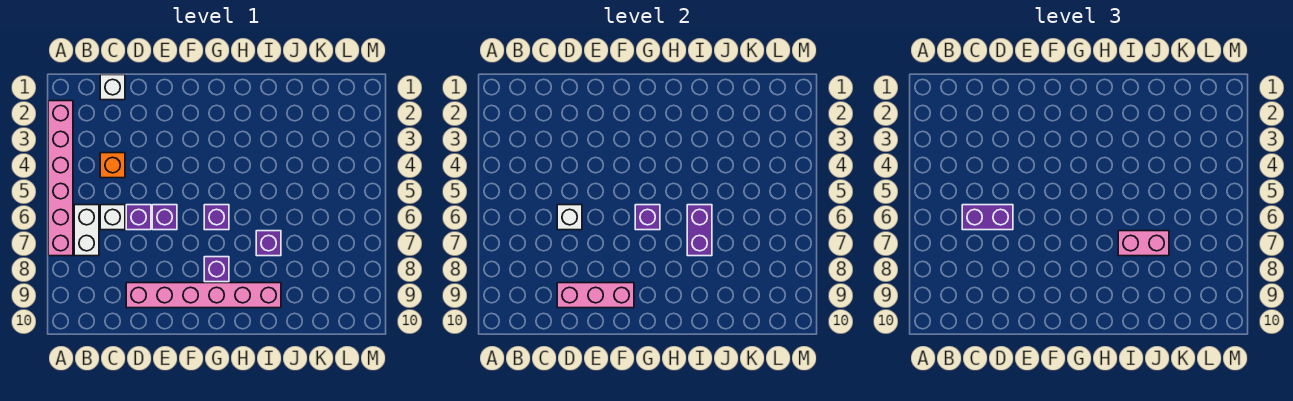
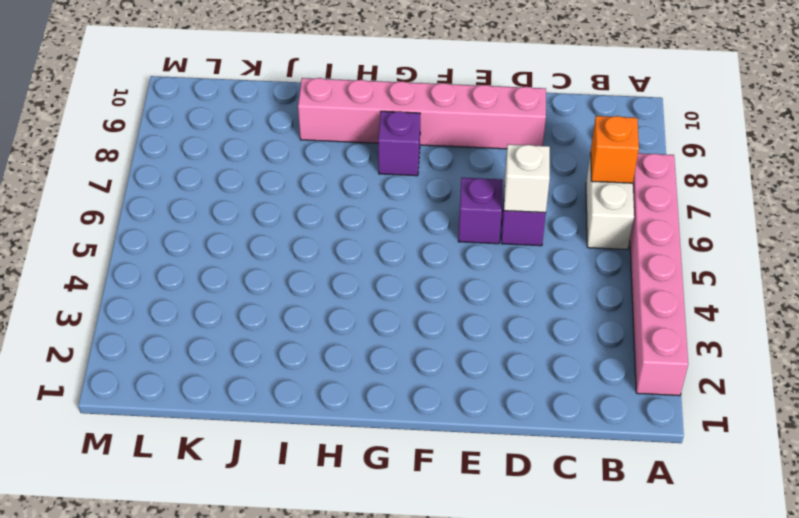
orange brick B7 level 2 -> orange brick C4 level 1
none -> white brick C1 level 1
none -> white brick C6 level 1
none -> purple brick G6 level 1

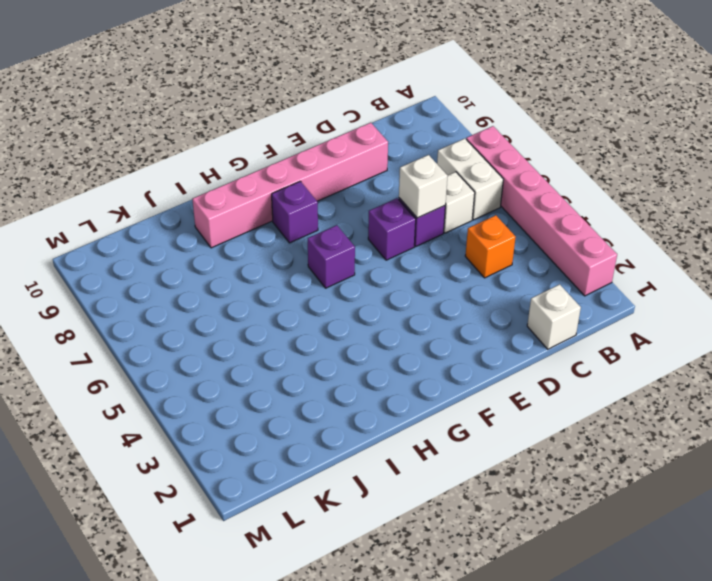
none -> purple brick I7 level 1
none -> pink brick D9:F9 level 2
none -> purple brick G6 level 2

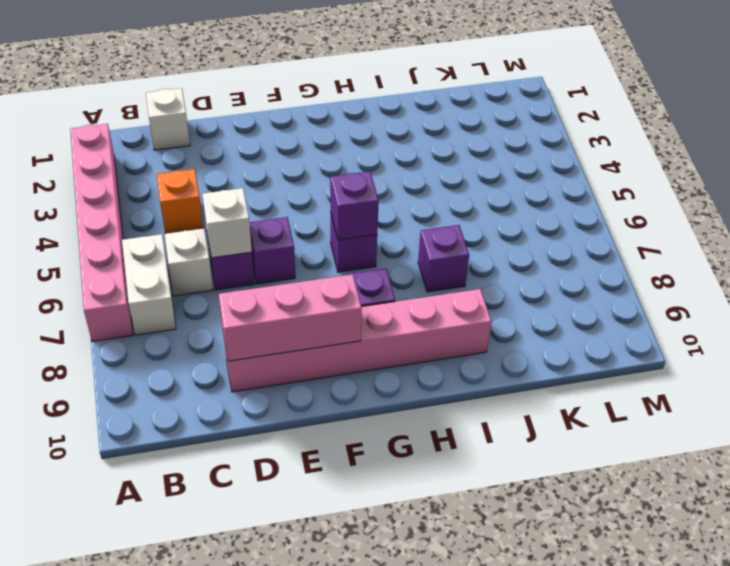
none -> purple brick I6:I7 level 2
none -> purple brick C6:D6 level 3
none -> pink brick I7:J7 level 3

